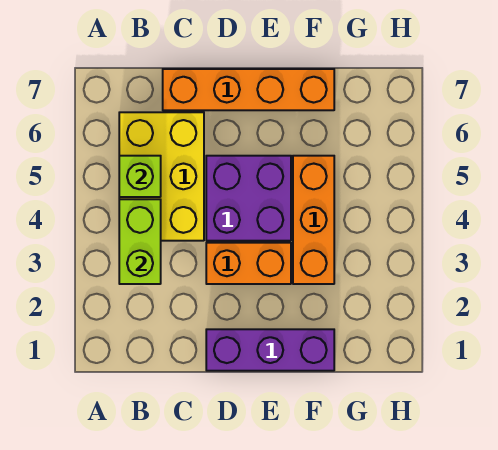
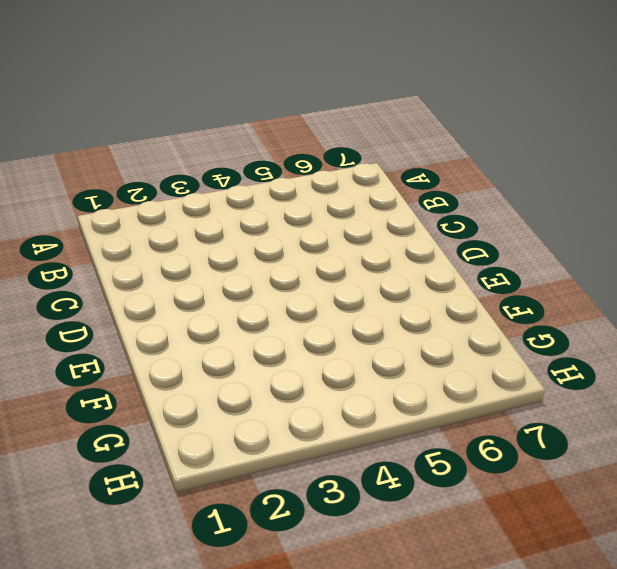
none -> yellow brick B4:C6 level 1
none -> orange brick C7:F7 level 1

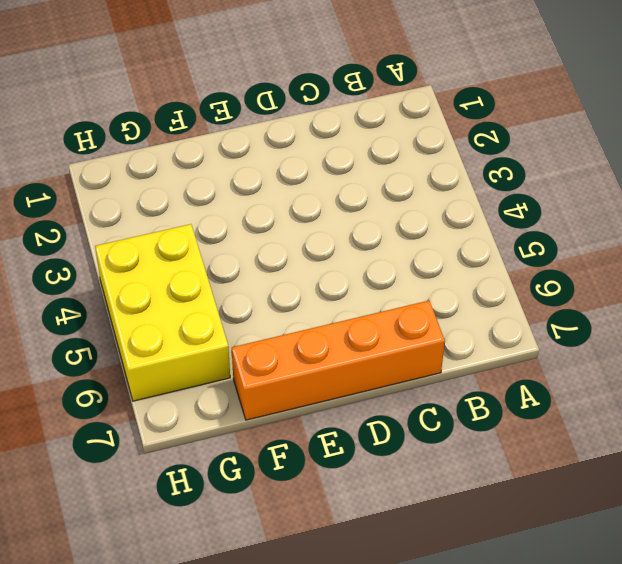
yellow brick G4:H6 level 1 -> yellow brick B4:C6 level 1
none -> purple brick D1:F1 level 1
none -> orange brick D3:E3 level 1

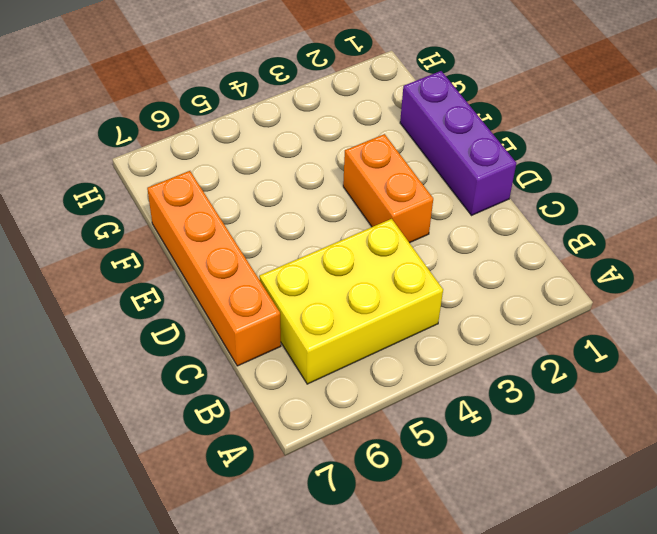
none -> purple brick D4:E5 level 1
none -> orange brick F3:F5 level 1

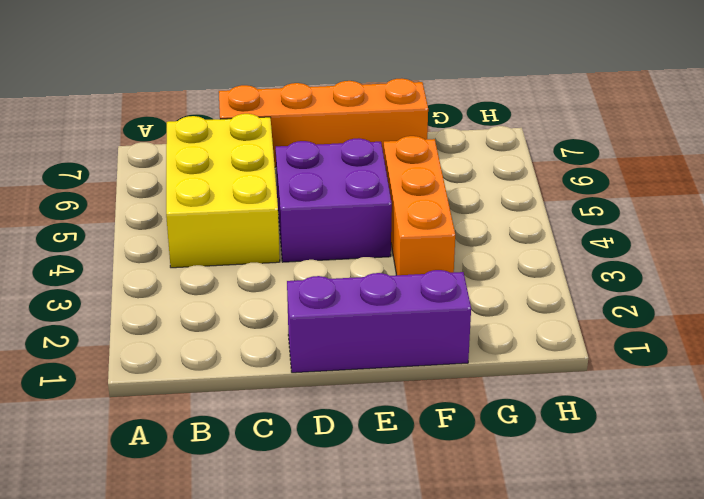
none -> orange brick D3:E3 level 1
none -> lime brick B3:B4 level 2

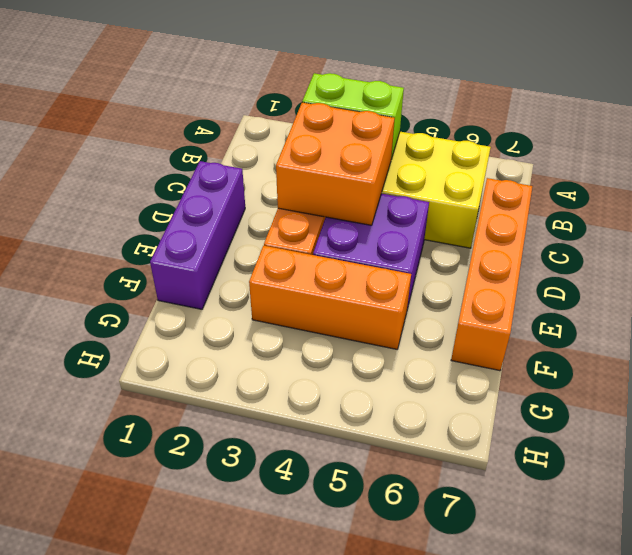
orange brick C3:D4 level 2 -> none
none -> lime brick B5 level 2

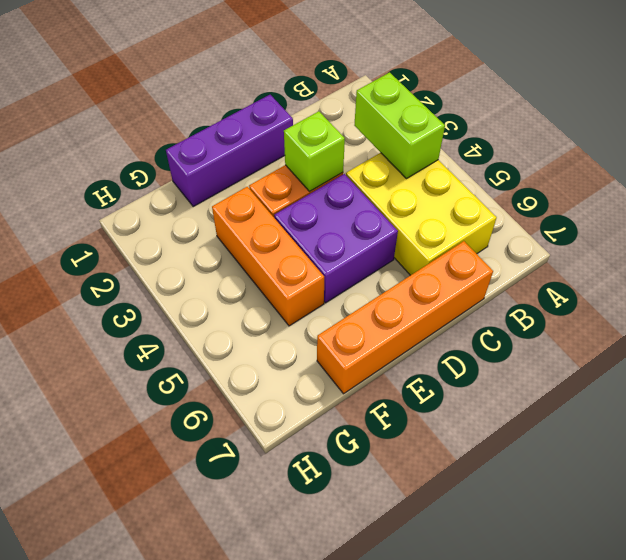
lime brick D3 level 2 -> lime brick B5 level 2

